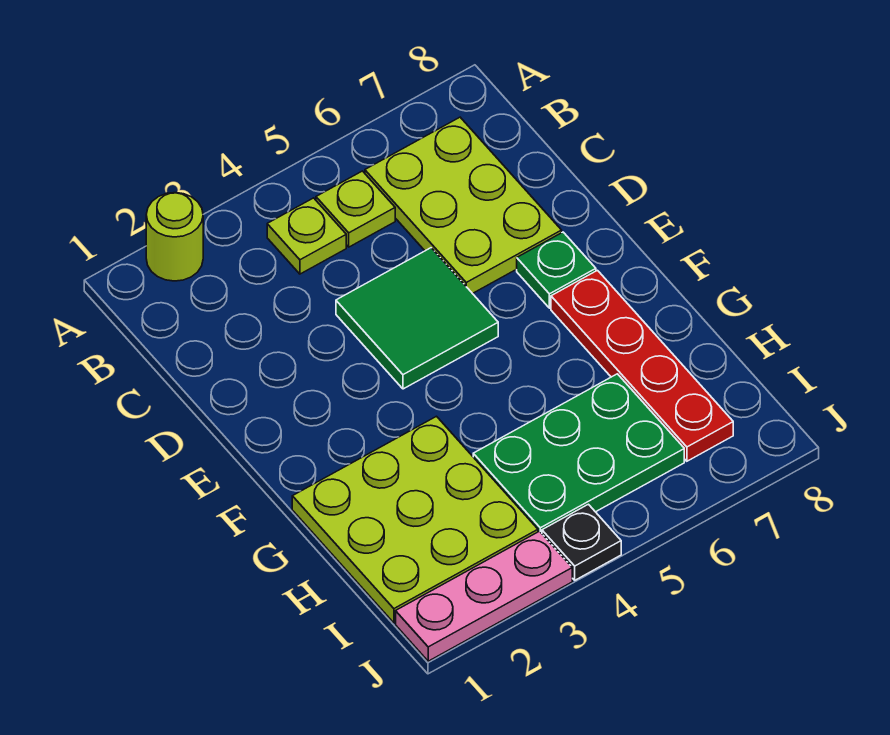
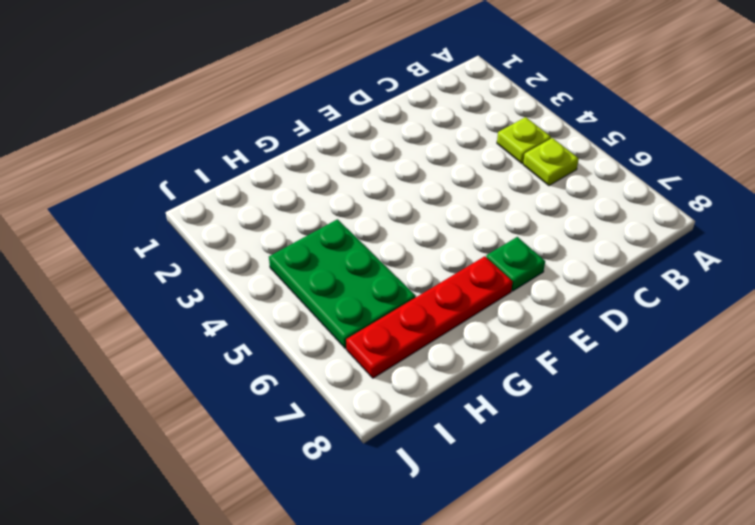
none -> lime round brick A2 level 1
none -> lime plate B6:D7 level 1

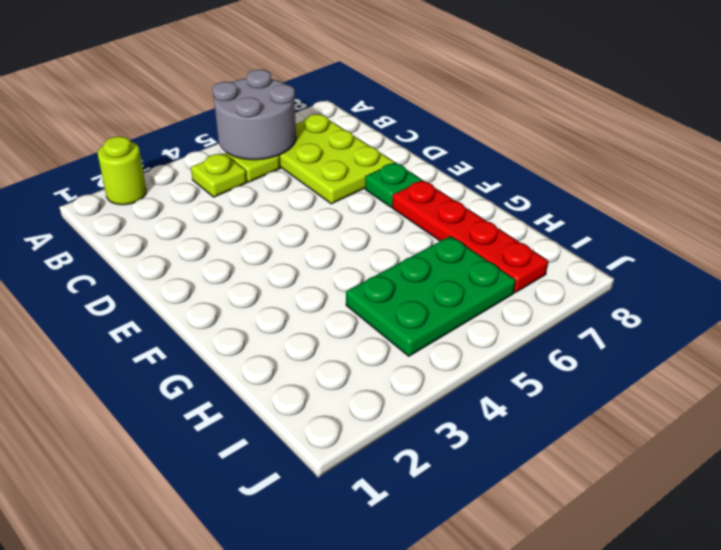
grey round brick A5:B6 level 2 -> none
none -> green tile D4:E5 level 1
none -> lime plate G1:I3 level 1

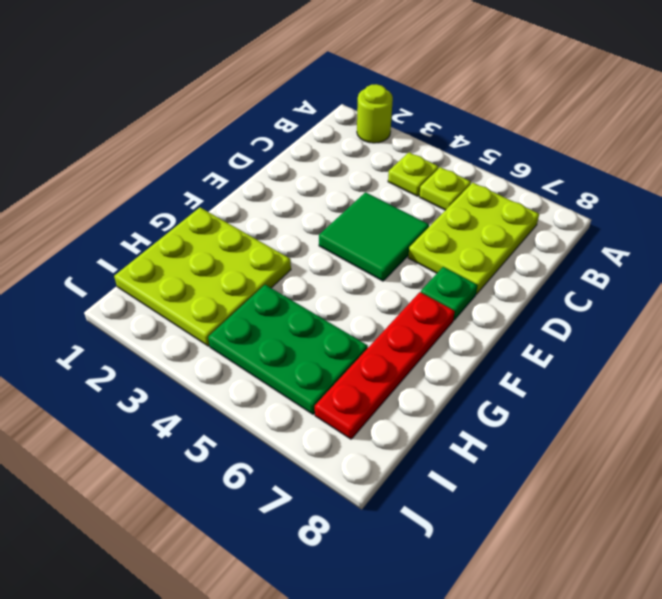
none -> pink plate J1:J3 level 1
none -> black plate J4 level 1

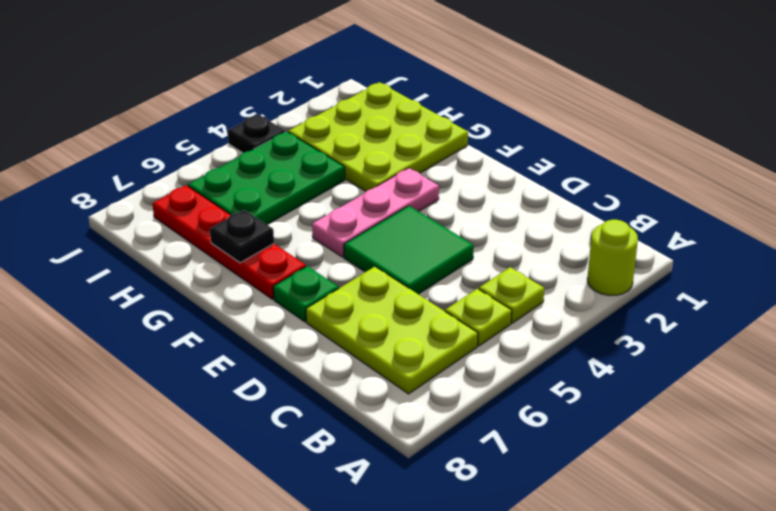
pink plate F3:F5 level 1 -> pink plate J1:J3 level 1
black plate G7 level 2 -> none

